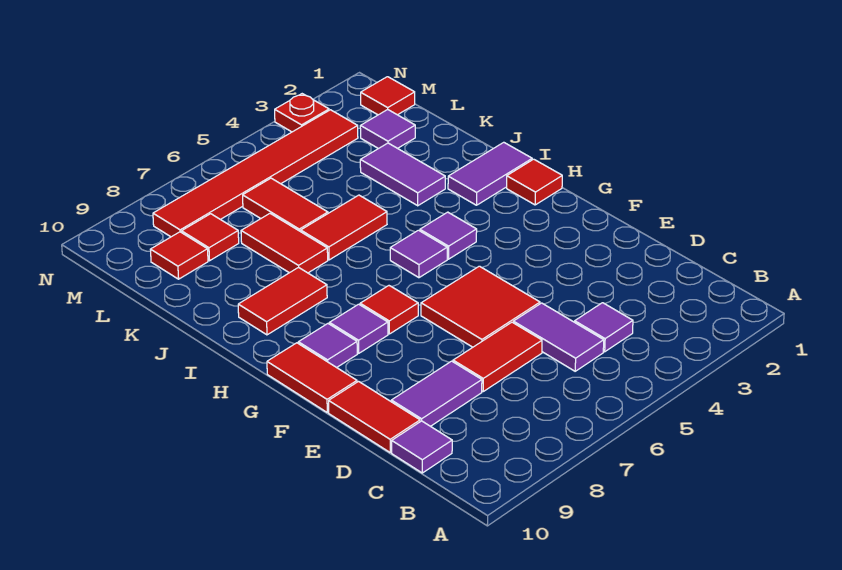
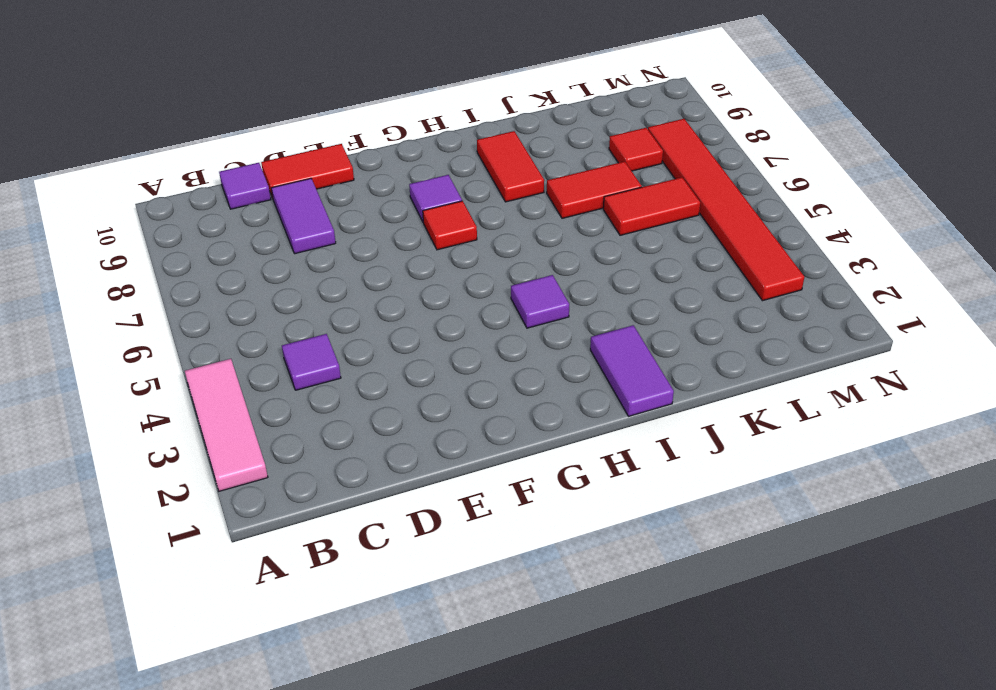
pink tile A2:A4 level 1 -> none
none -> purple tile C5:D5 level 1
none -> red tile D6:D7 level 1
none -> red tile E5:F6 level 1

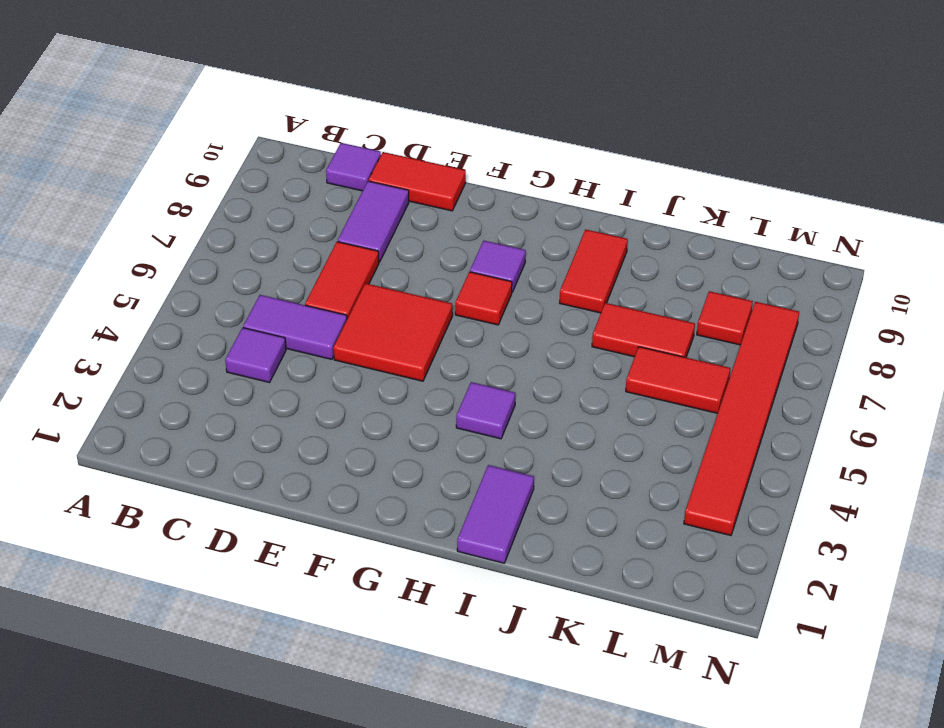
none -> red tile F10:G10 level 1
none -> purple tile G9 level 1
none -> red tile H1 level 1

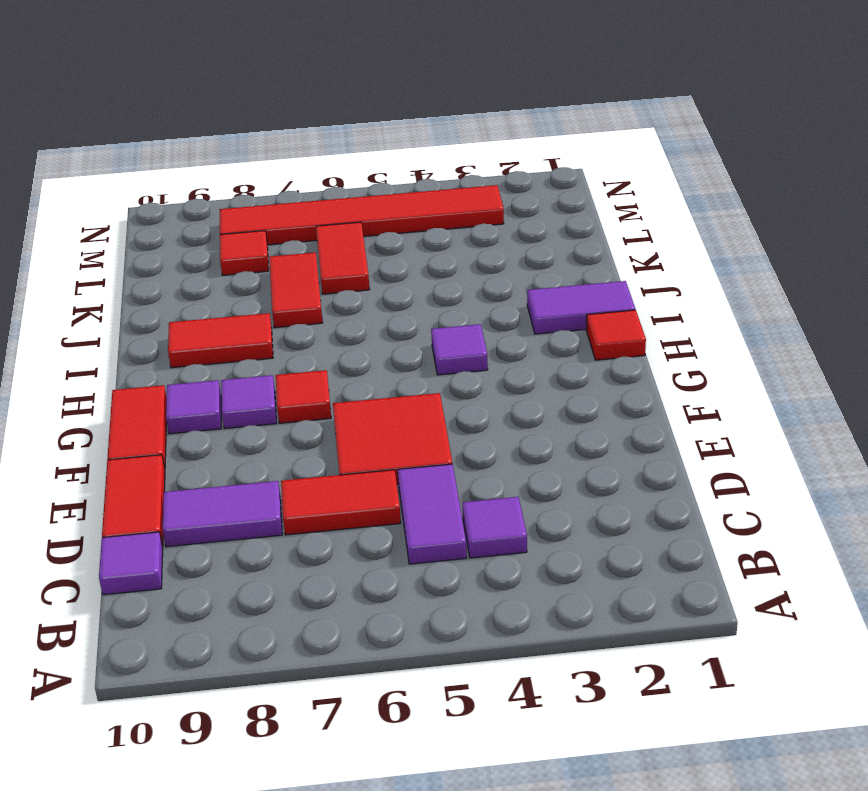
none -> purple tile H5 level 1
none -> purple tile J3:K3 level 1
none -> red tile J5:J6 level 1

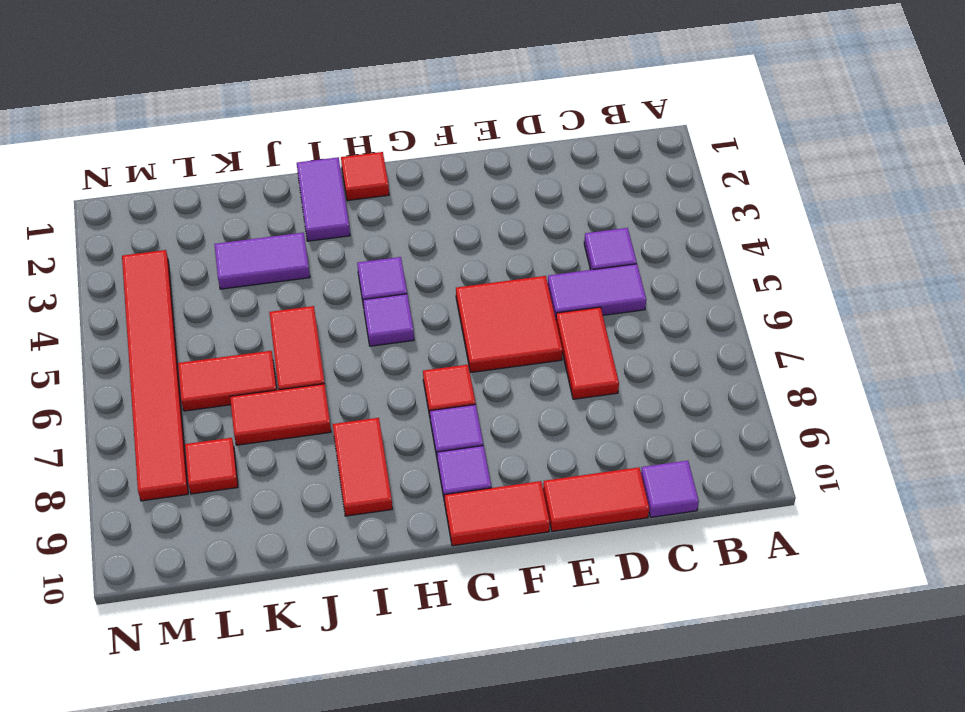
none -> purple tile D8:D9 level 1
none -> purple tile L2 level 1
none -> red tile L9 level 1

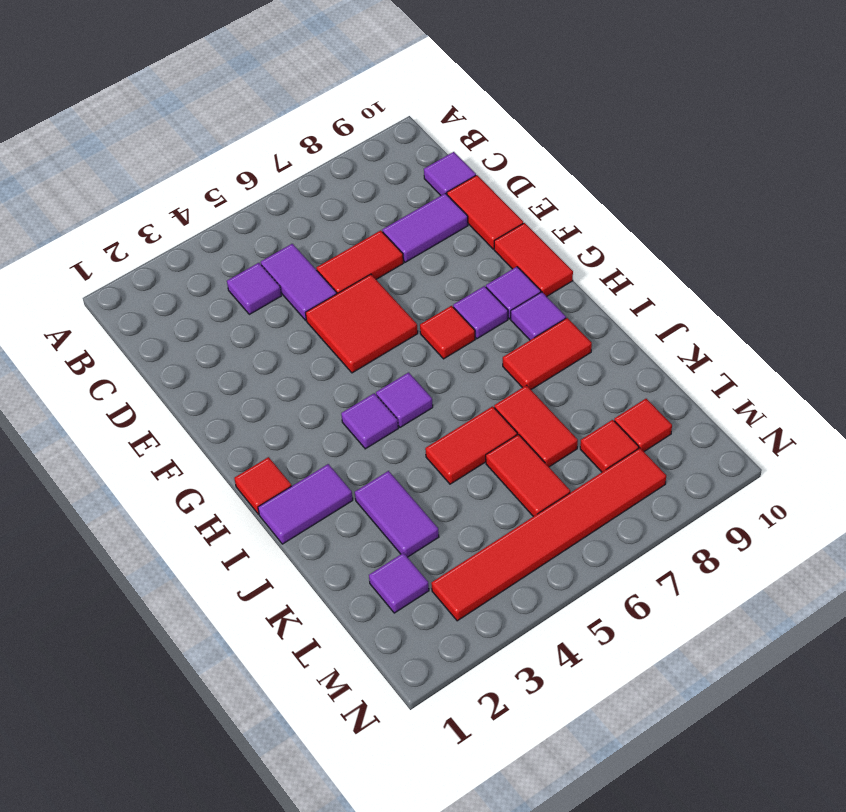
purple tile H9 level 1 -> none
none -> red tile M1 level 1
none -> red plate N3 level 1

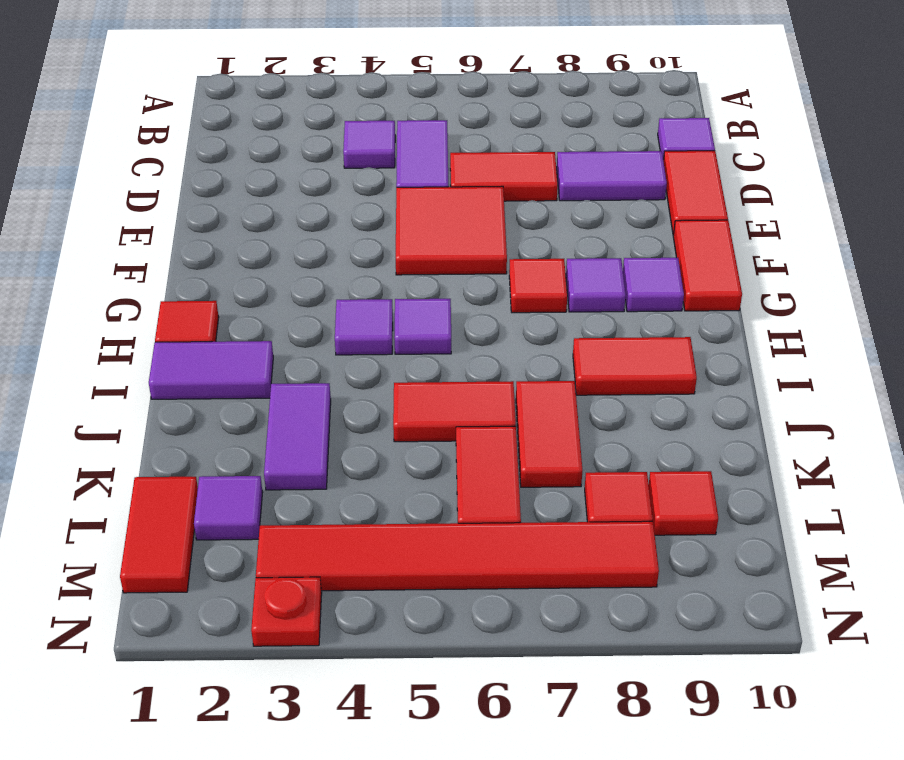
red tile L1:M1 level 1 -> red tile M1 level 1

